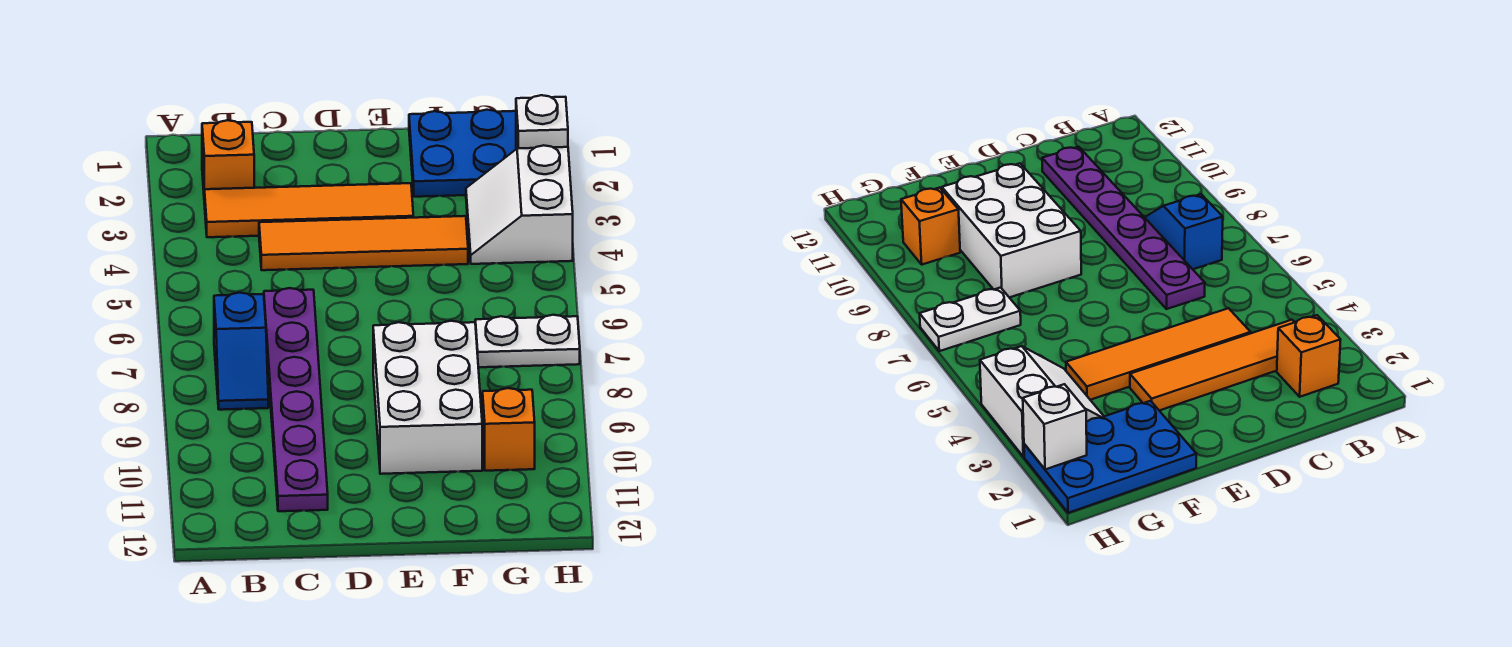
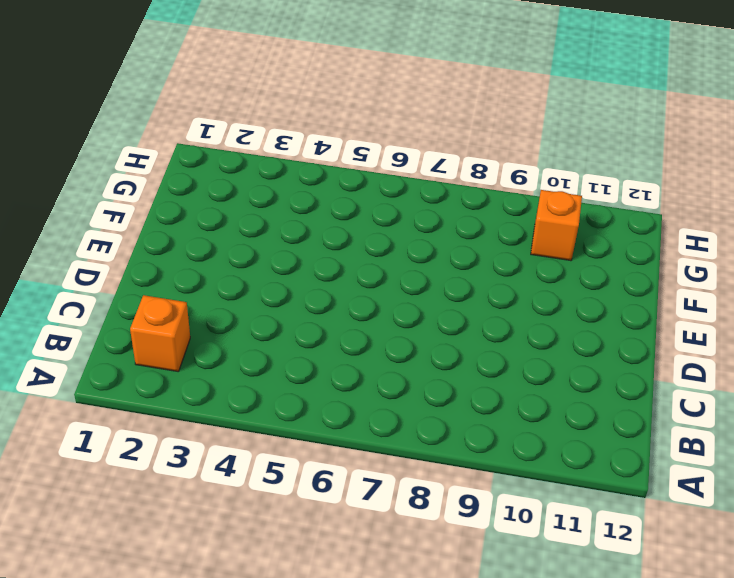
none -> orange tile B3:E3 level 1
none -> blue slope B7:B8 level 1 top 7

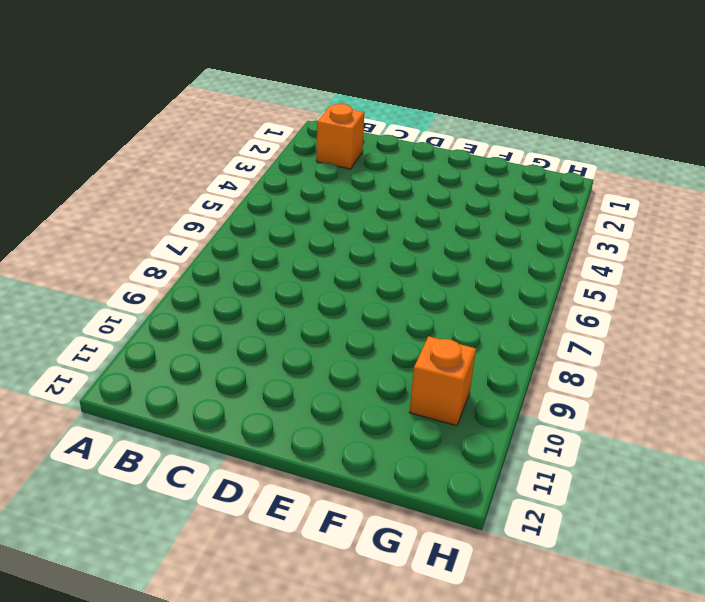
none -> orange tile B3:E3 level 1
none -> blue slope B7:B8 level 1 top 7

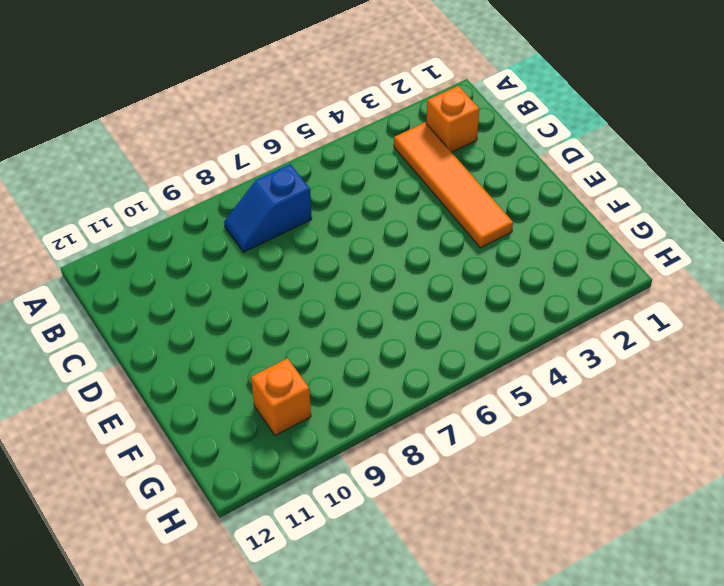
none -> orange tile C4:F4 level 1
none -> purple plate C6:C11 level 1

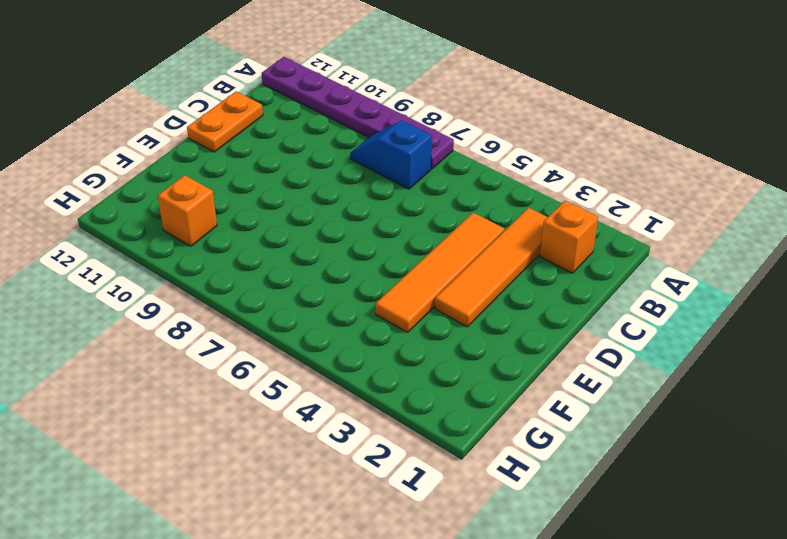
purple plate A7:A12 level 1 -> purple plate C6:C11 level 1
orange plate C12:D12 level 1 -> none
none -> white brick E8:F10 level 1
none -> blue plate F1:H2 level 1

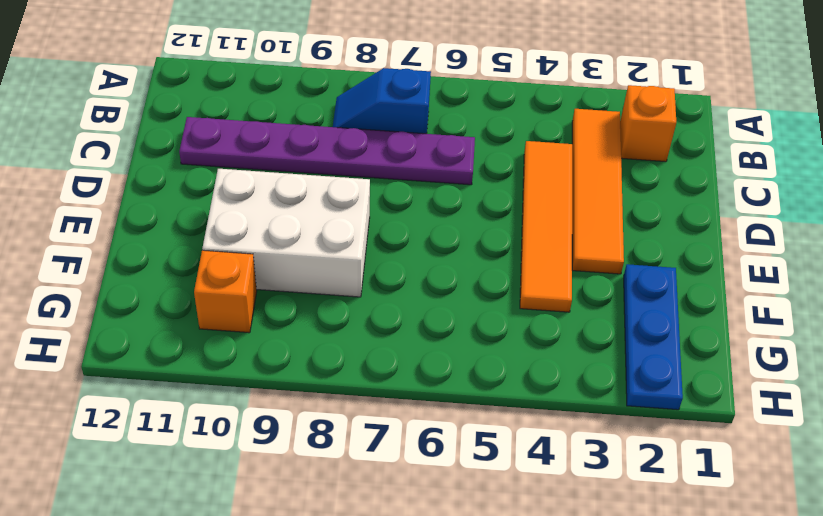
blue plate F2:H2 level 1 -> blue plate F1:H2 level 1
none -> white slope G3:H4 level 1 top H
none -> white plate G7:H7 level 1

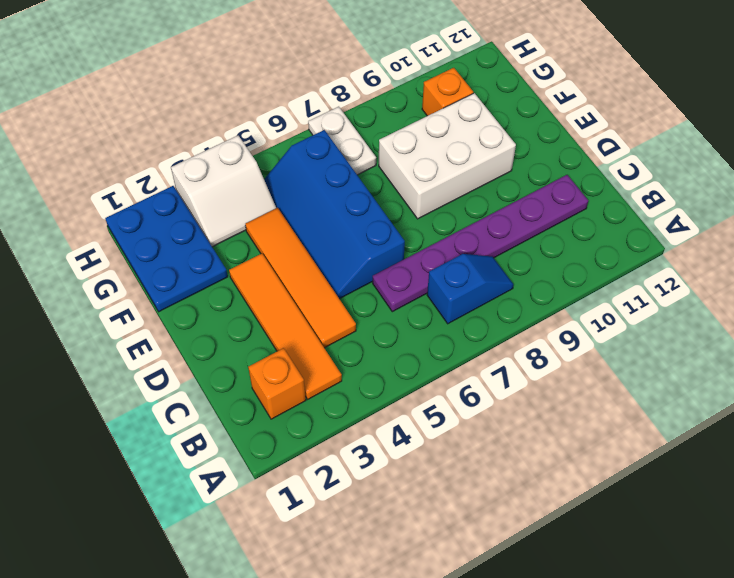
blue slope D5:G6 level 1 top 6 -> none
none -> white brick H2 level 2

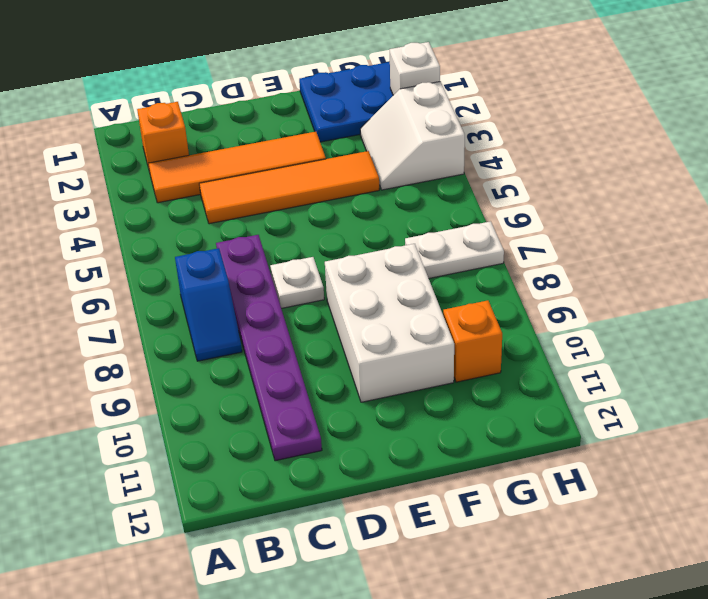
white plate D7 level 1 -> none

